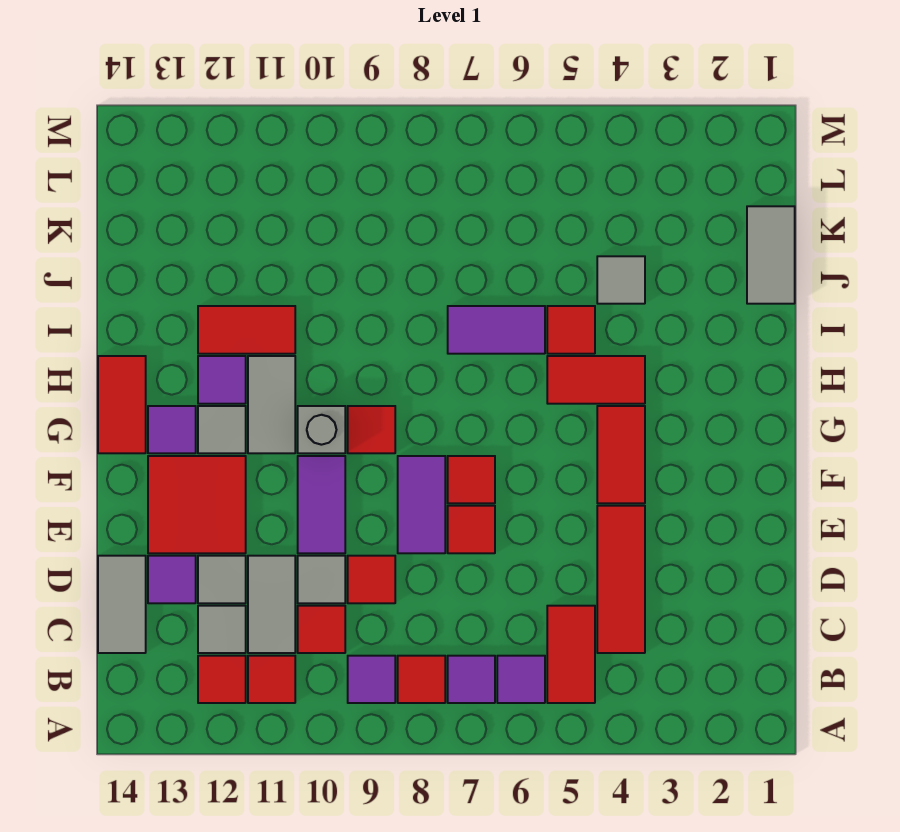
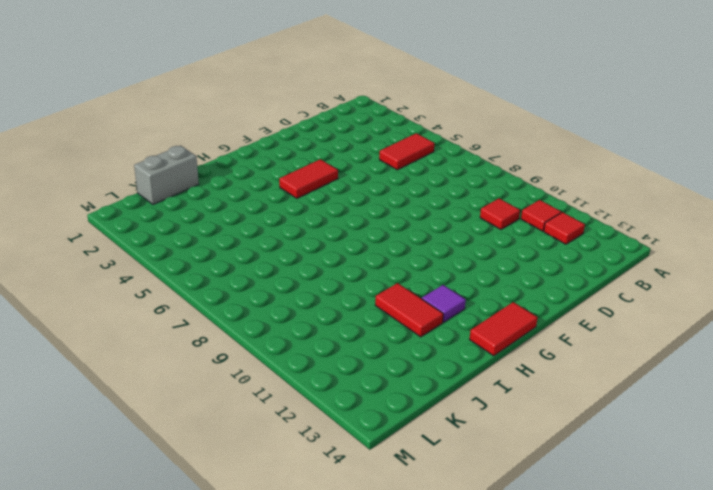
grey brick J1:K1 level 1 -> grey tile J1:K1 level 1
none -> purple tile B6 level 1
none -> purple tile B7 level 1
none -> red tile B8 level 1
none -> purple tile B9 level 1

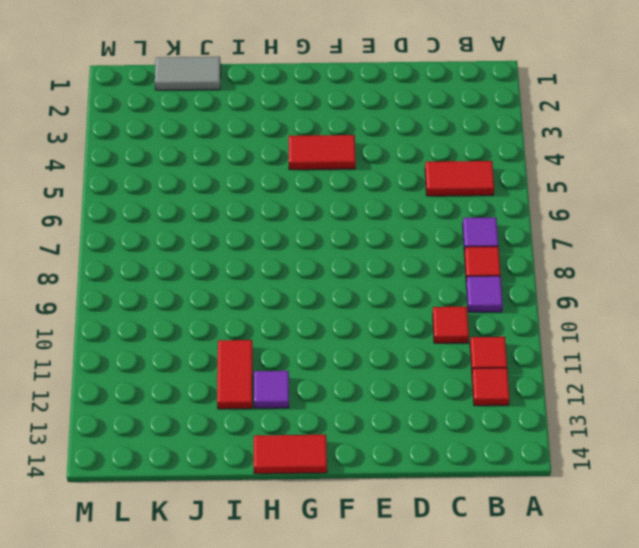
none -> purple tile B6 level 1
none -> red tile C4:E4 level 1
none -> grey tile C11:D11 level 1
none -> grey tile C12 level 1

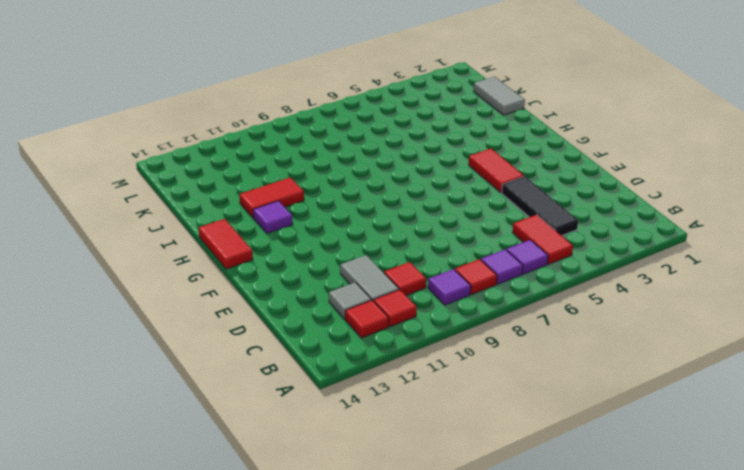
black tile C4:E4 level 1 -> red tile C4:E4 level 1
none -> grey tile C14:D14 level 1
none -> red tile D9 level 1
none -> grey tile D10 level 1
none -> grey tile D12 level 1

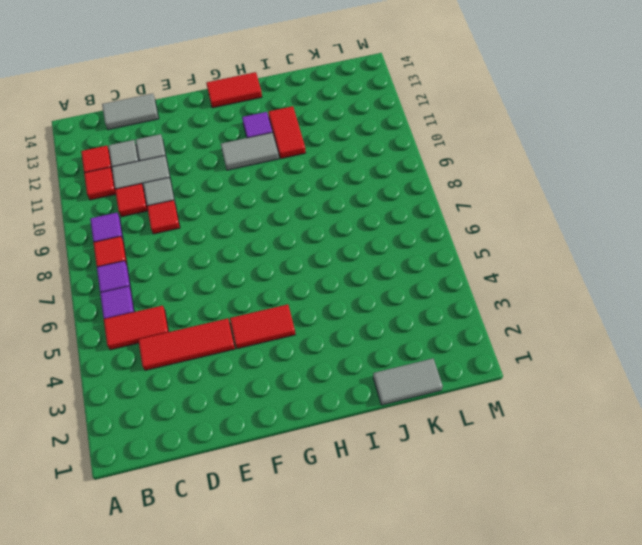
none -> purple tile D13 level 1
none -> red tile E7 level 1
none -> purple tile E8:F8 level 1
none -> purple tile E10:F10 level 1

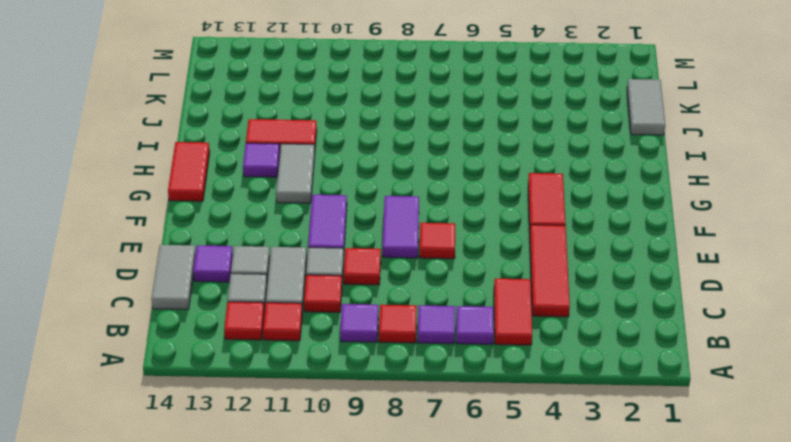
none -> red tile E12:F13 level 1
none -> red tile F7 level 1
none -> red tile G9 level 1
none -> grey brick G10 level 1

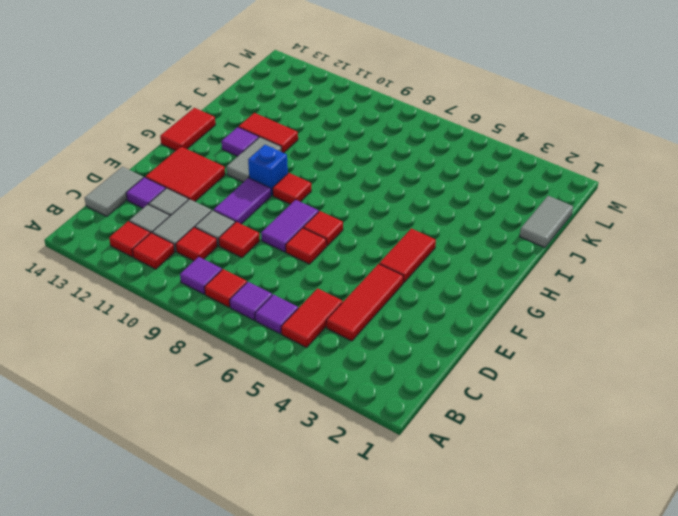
blue brick G10 level 1 -> grey brick G10 level 1
none -> grey tile G12 level 1
none -> purple tile G13 level 1
none -> red tile H4:H5 level 1
none -> red tile I5 level 1

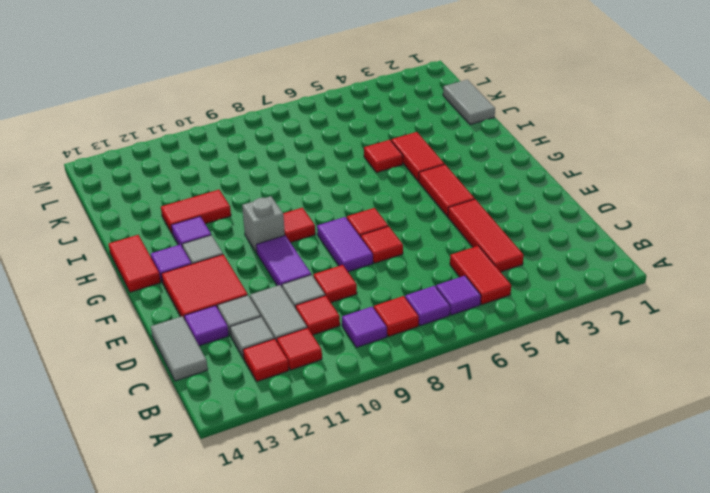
red tile H4:I4 level 1 -> red tile H4:H5 level 1
none -> grey tile G11:H11 level 1
none -> purple tile I6:I7 level 1
none -> grey tile J4 level 1

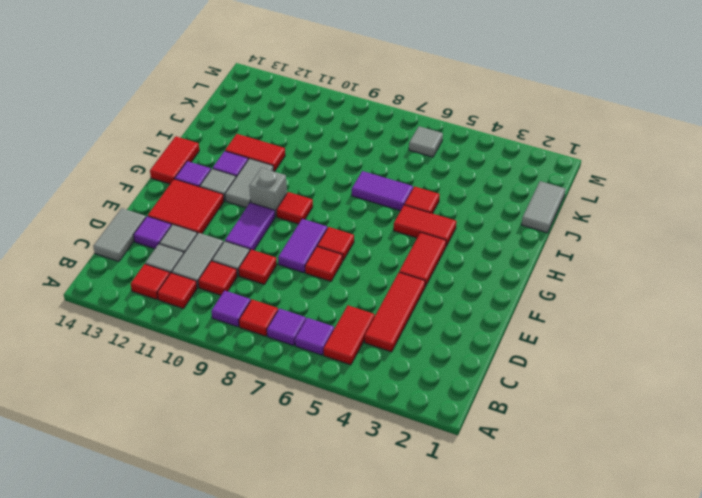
grey tile L6 level 1 -> grey tile J4 level 1

